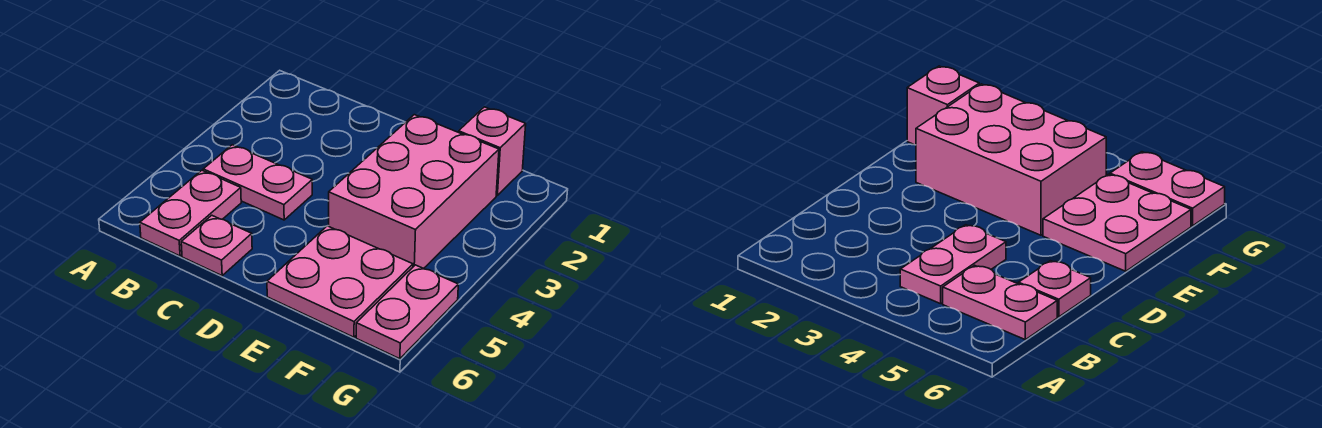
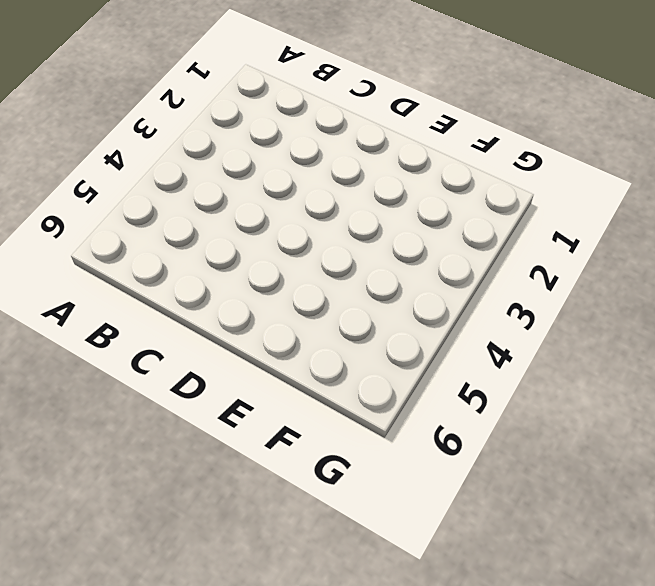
none -> pink plate B4:C4 level 1
none -> pink plate B5:B6 level 1

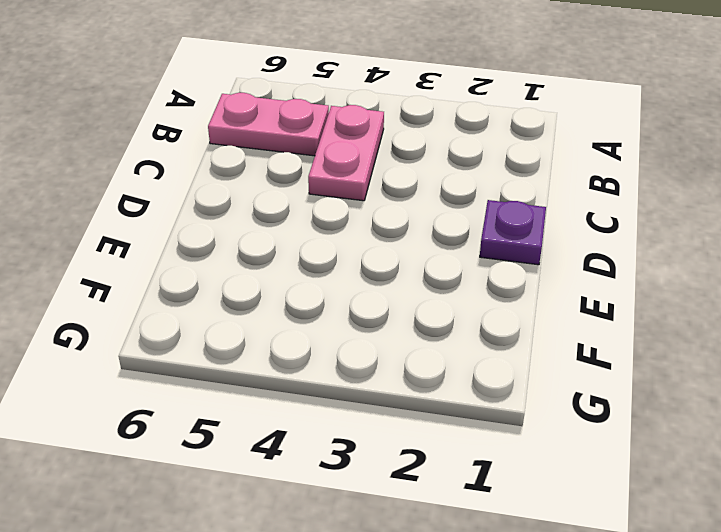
purple plate D1 level 1 -> none
none -> pink plate C6 level 1
none -> pink brick E2:F4 level 1

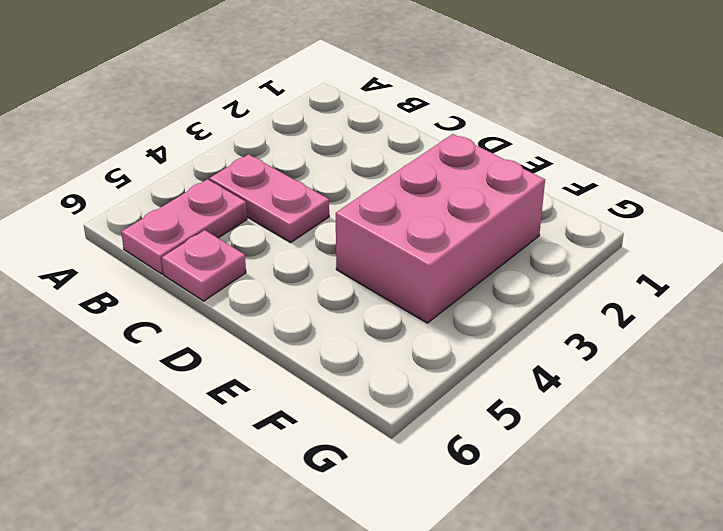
none -> pink plate E5:F6 level 1
none -> pink brick F1 level 1

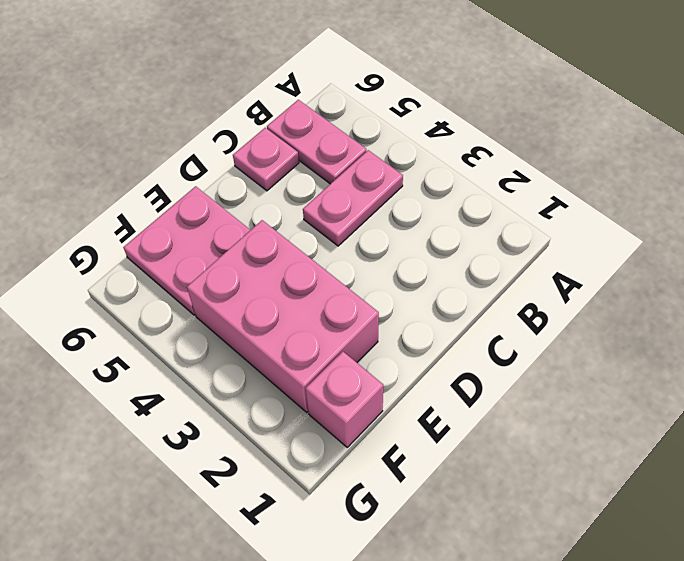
none -> pink plate G5:G6 level 1

